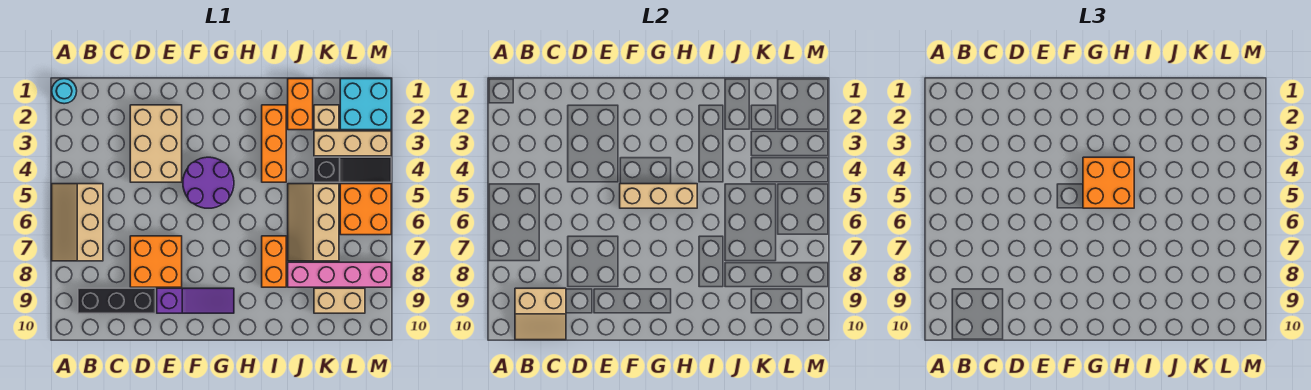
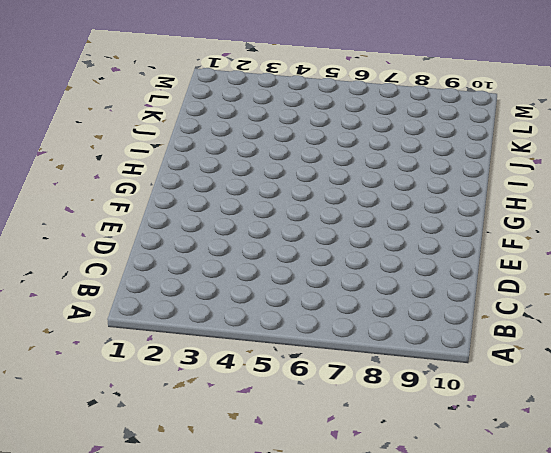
none -> cyan round brick A1 level 1
none -> tan slope A5:B7 level 1 top B
none -> black brick B9:D9 level 1

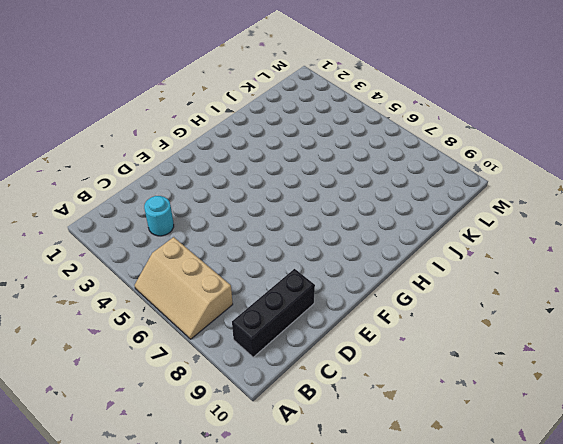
cyan round brick C3 level 1 -> cyan round brick A1 level 1
none -> tan brick D2:E4 level 1
none -> orange brick D7:E8 level 1
none -> purple slope E9:G9 level 1 top E

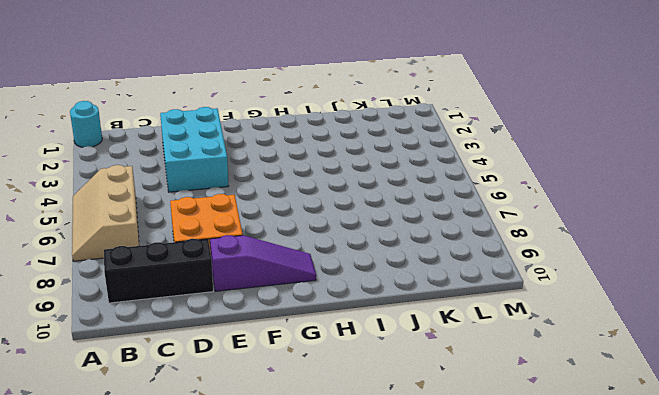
cyan brick D2:E4 level 1 -> tan brick D2:E4 level 1
none -> purple round brick F4:G5 level 1
none -> orange brick I2:I4 level 1
none -> orange brick I7:I8 level 1

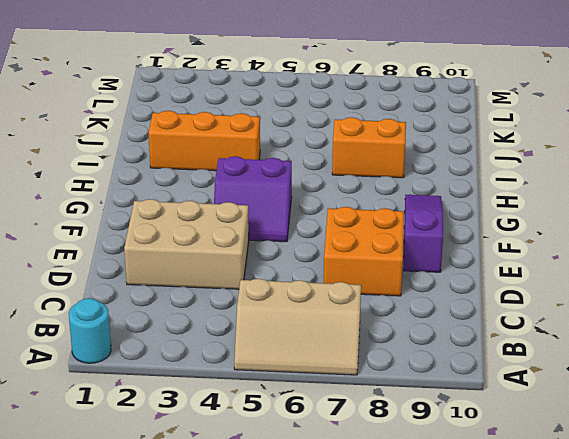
purple slope F4:G5 level 1 top G -> purple round brick F4:G5 level 1
none -> black brick B9:D9 level 1
none -> orange brick J1:J2 level 1
none -> tan slope J5:K7 level 1 top K

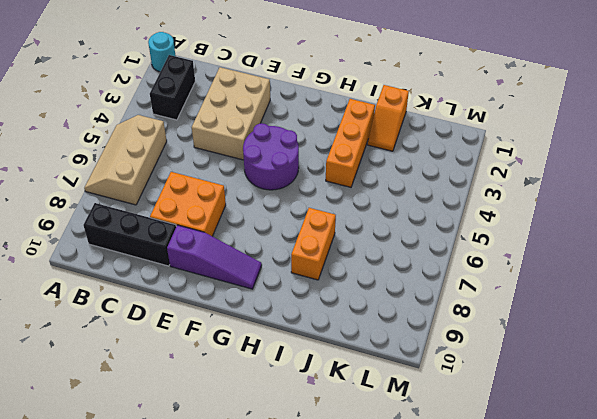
black brick B2:B3 level 1 -> none
orange slope J1:J2 level 1 top 1 -> orange brick J1:J2 level 1
none -> tan slope J5:K7 level 1 top K
none -> pink brick J8:M8 level 1
none -> tan brick K2 level 1

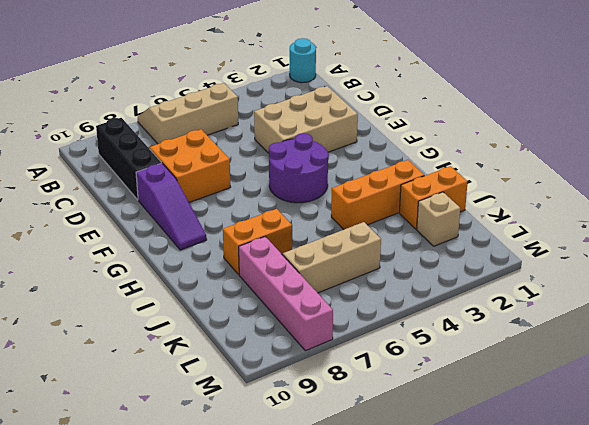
none -> tan brick K3:M3 level 1
none -> black slope K4:M4 level 1 top K
none -> tan brick K9:L9 level 1

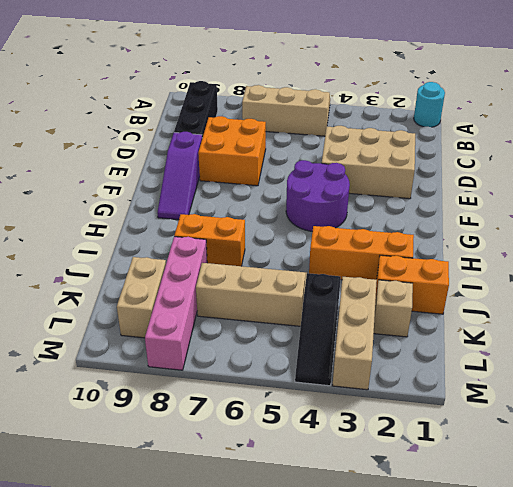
none -> cyan brick L1:M2 level 1
none -> orange brick L5:M6 level 1
none -> tan slope B9:C10 level 2 top 9

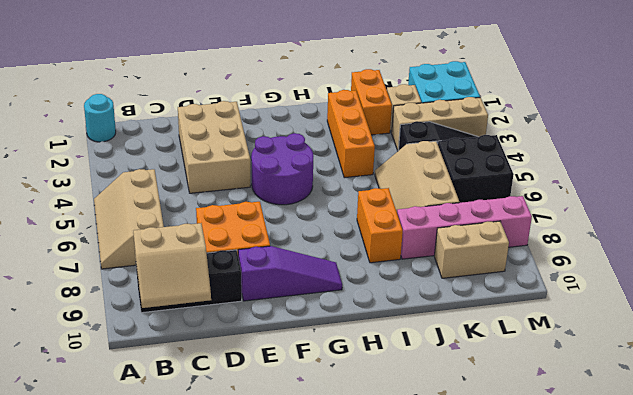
black brick L5:M6 level 1 -> orange brick L5:M6 level 1
none -> tan brick F5:H5 level 2
none -> orange brick G4:H5 level 3

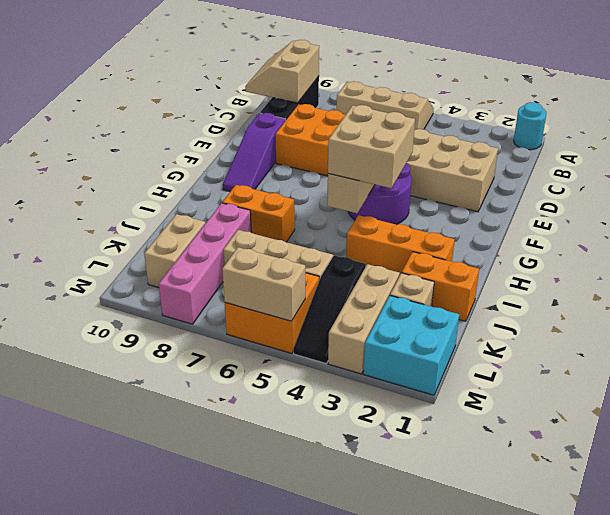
tan brick G4:H5 level 3 -> orange brick G4:H5 level 3
tan brick M5:M6 level 2 -> none

